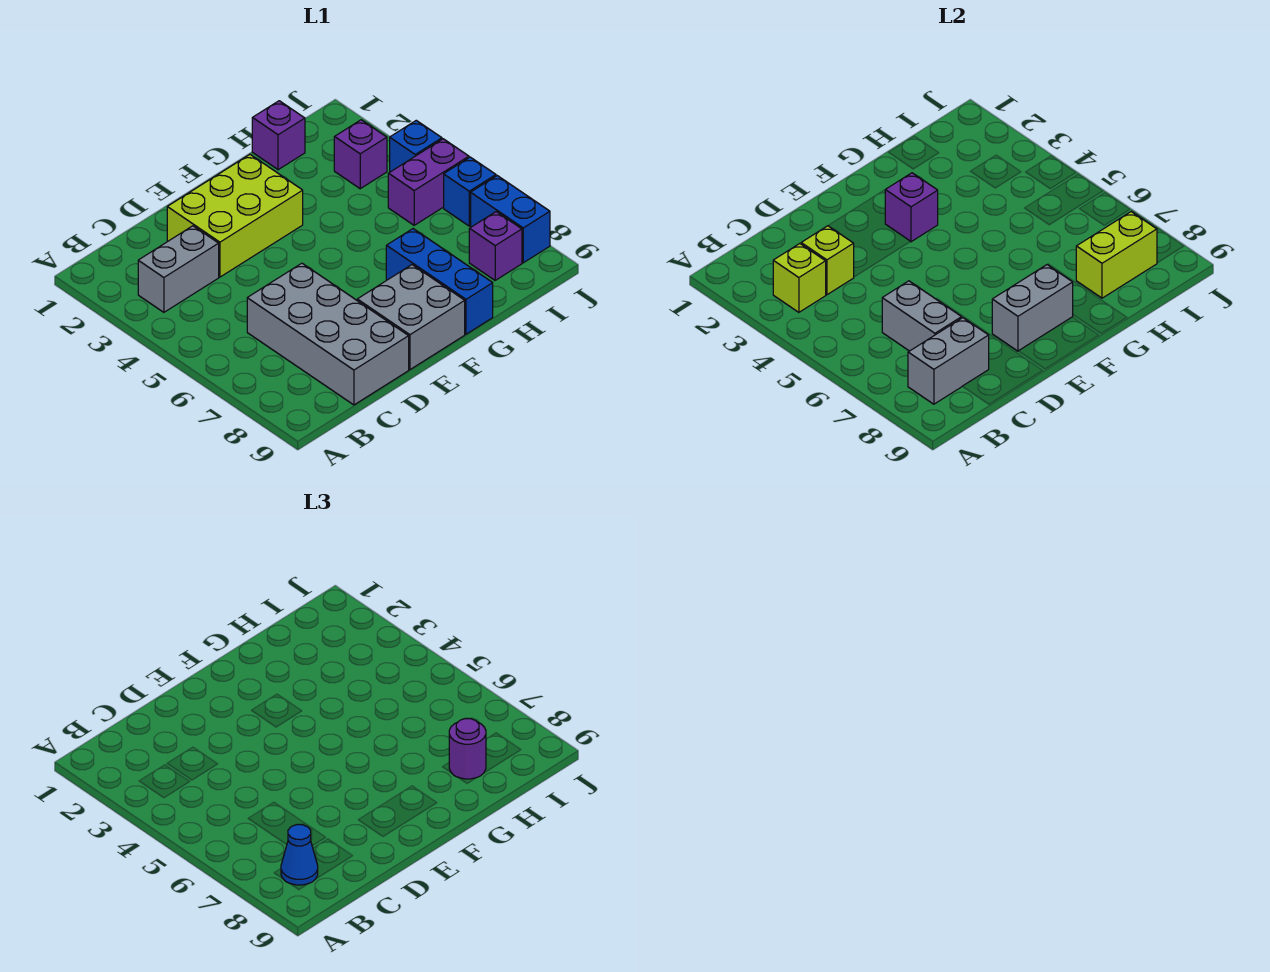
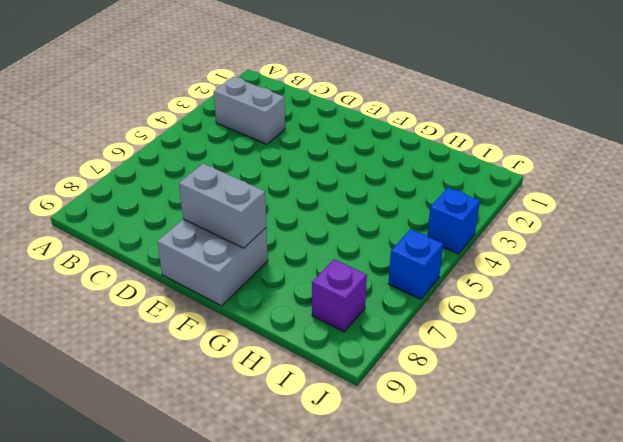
none -> grey brick C6:D9 level 1
none -> lime brick D2:F3 level 1
none -> blue brick G7:G9 level 1

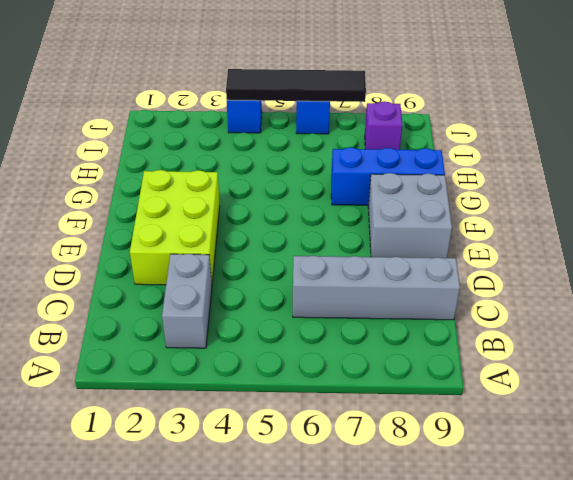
grey brick C6:C9 level 1 -> grey brick C6:D9 level 1
black tile J4:J7 level 2 -> none
none -> purple brick H1 level 1
none -> purple brick I3 level 1
none -> purple brick I5:J5 level 1

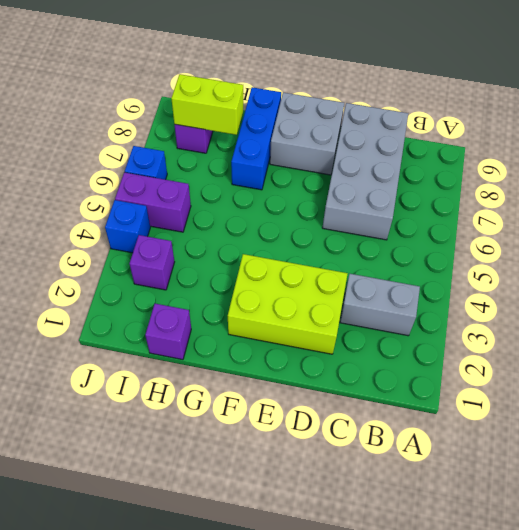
none -> blue brick J7:J8 level 1
none -> lime brick B3 level 2
none -> grey brick B8:C8 level 2

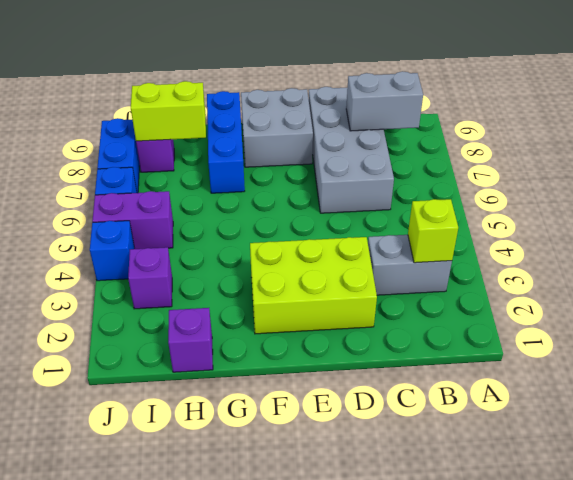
none -> lime brick C3 level 2
none -> grey brick C6:C7 level 2
none -> grey brick E8:F8 level 2

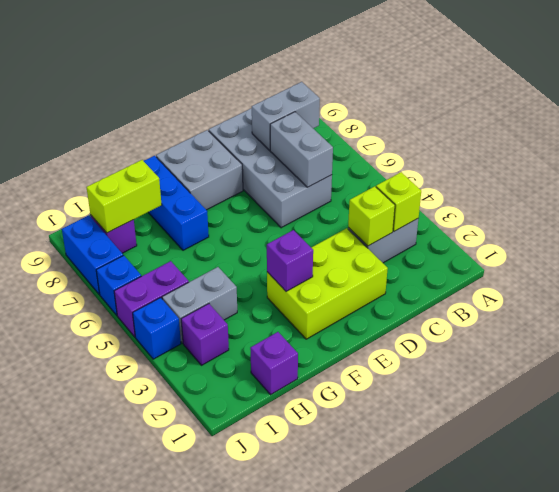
grey brick H4:I4 level 1 -> grey brick E8:F8 level 2
none -> blue cone B8 level 3
none -> purple round brick H8 level 3

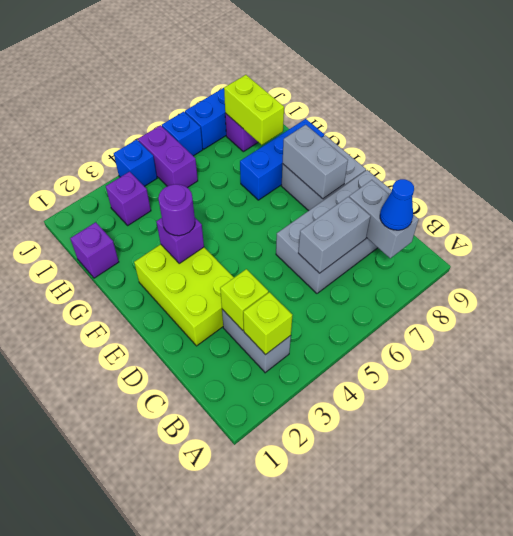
purple round brick F3 level 3 -> purple round brick H8 level 3

